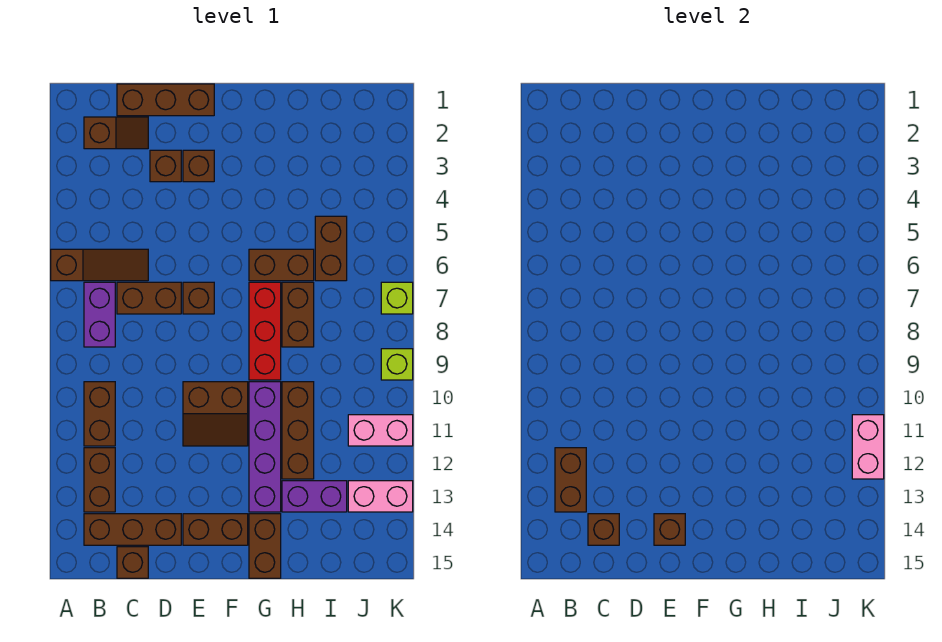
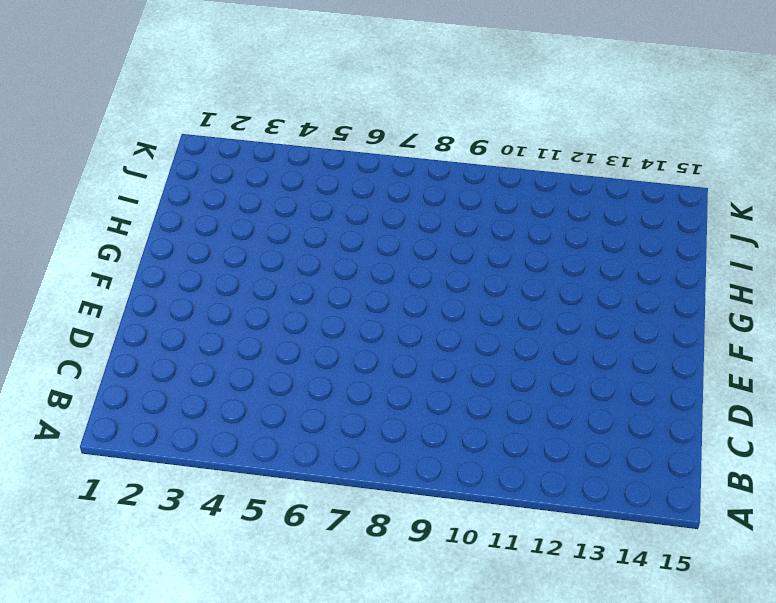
none -> brown slope A6:C6 level 1 top A
none -> brown slope B2:C2 level 1 top B
none -> purple brick B7:B8 level 1
none -> brown brick B10:B11 level 1

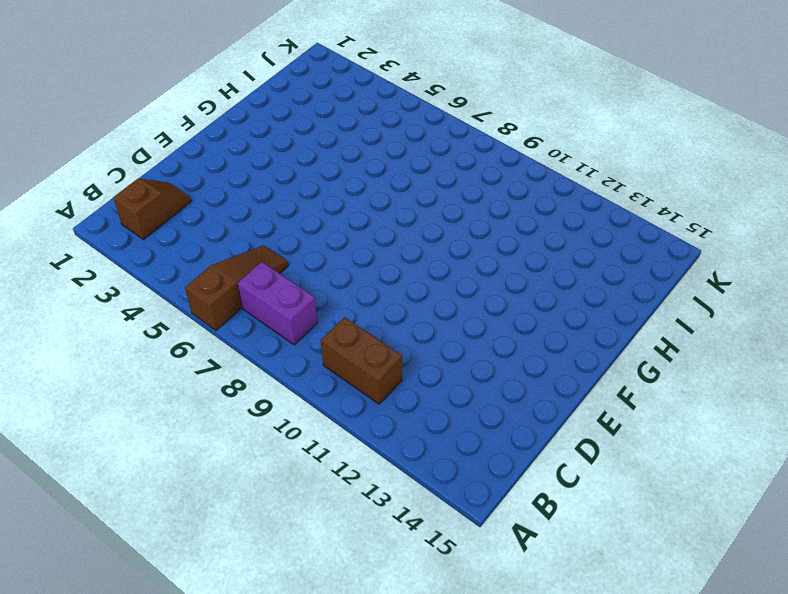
none -> brown brick B12:B13 level 1
none -> brown brick B14:D14 level 1
none -> brown brick C1:E1 level 1
none -> brown brick C7:D7 level 1

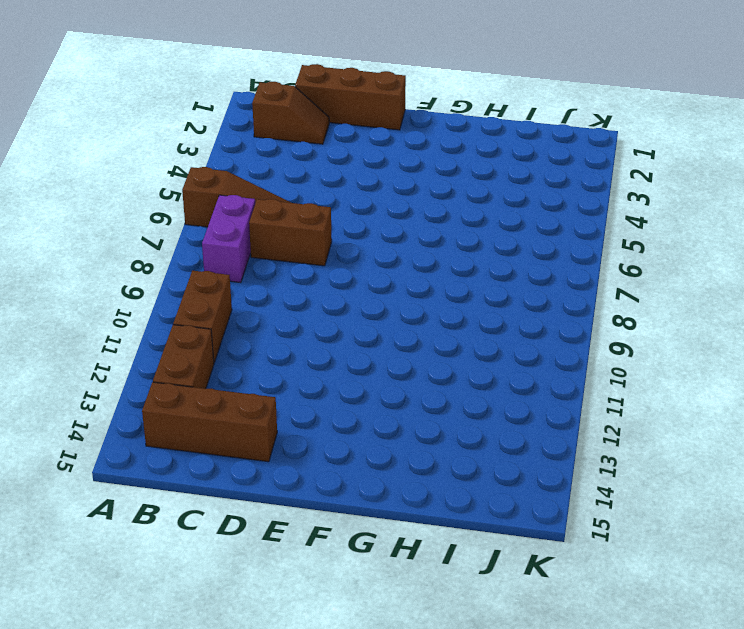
none -> brown brick C15 level 1
none -> brown brick D3 level 1
none -> brown brick E3 level 1
none -> brown brick E7 level 1

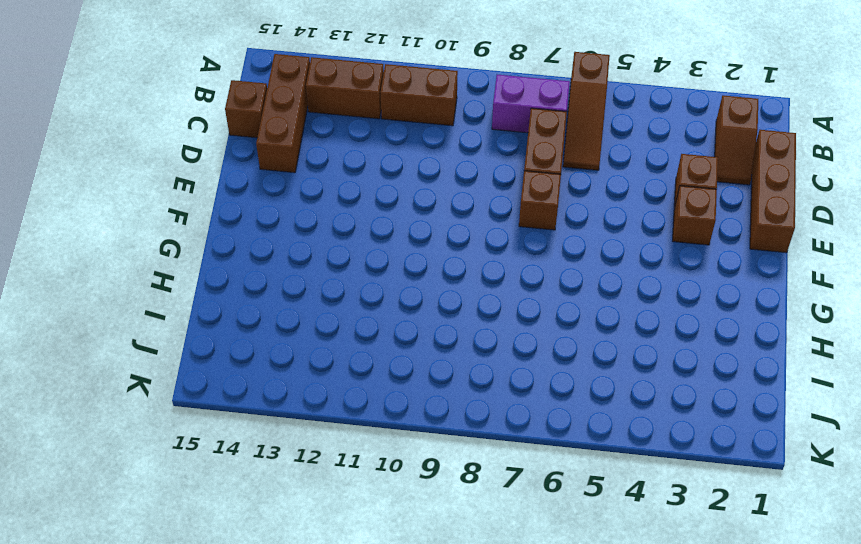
none -> brown slope E10:F11 level 1 top 10
none -> brown brick E14:F14 level 1
none -> brown brick G6:H6 level 1
none -> red brick G7:G9 level 1

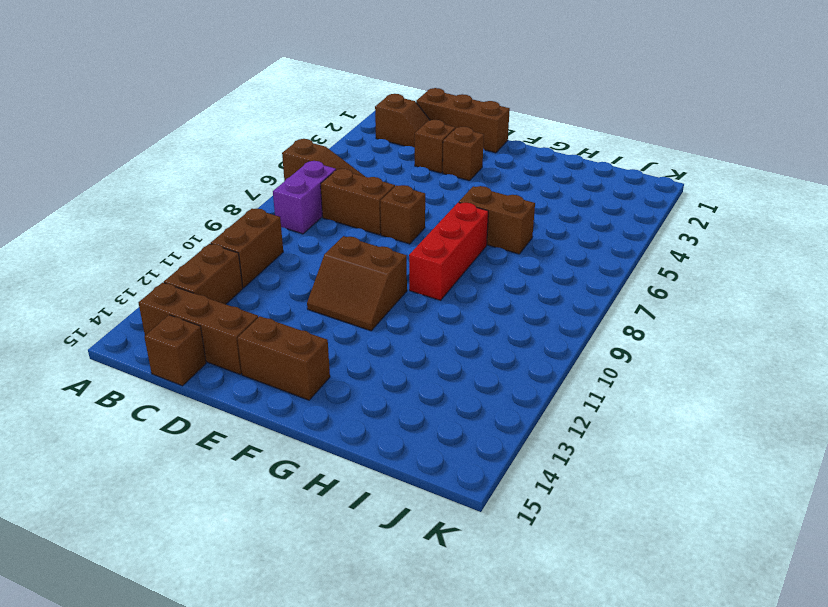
none -> purple brick G10:G13 level 1
none -> brown brick G14:G15 level 1
none -> brown brick H7:H8 level 1
none -> brown brick H10:H12 level 1

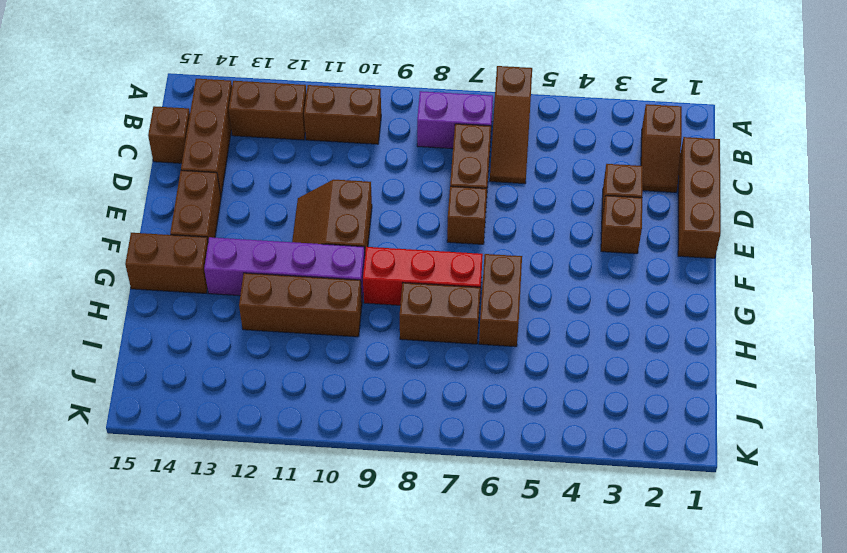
none -> purple brick H13:I13 level 1
none -> brown brick I5:I6 level 1
none -> pink brick J11:K11 level 1
none -> pink brick J13:K13 level 1

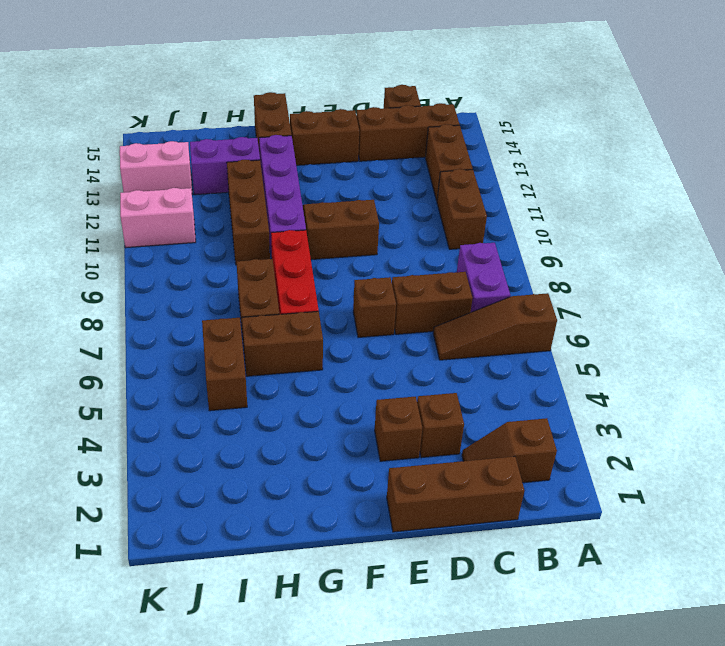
none -> lime brick K7 level 1
none -> lime brick K9 level 1
none -> brown brick B12:B13 level 2
none -> brown brick C14 level 2

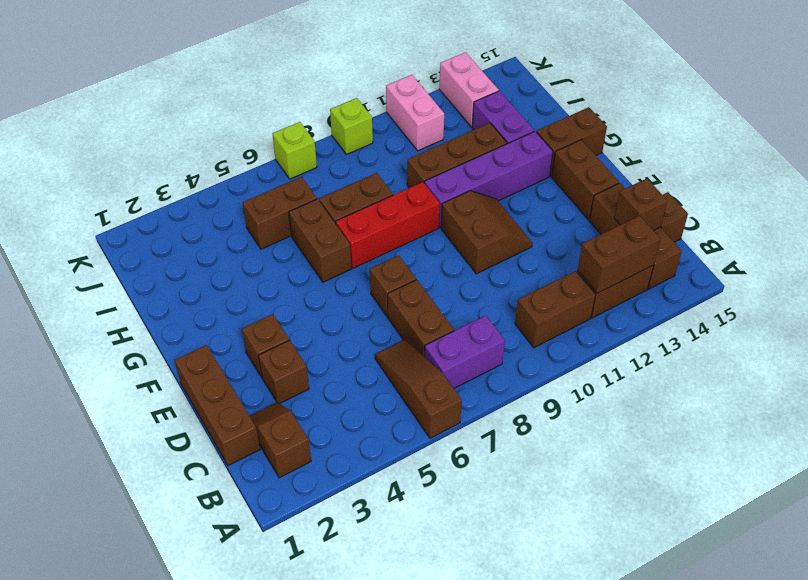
none -> brown brick E14 level 2
none -> pink brick K11:K12 level 2

